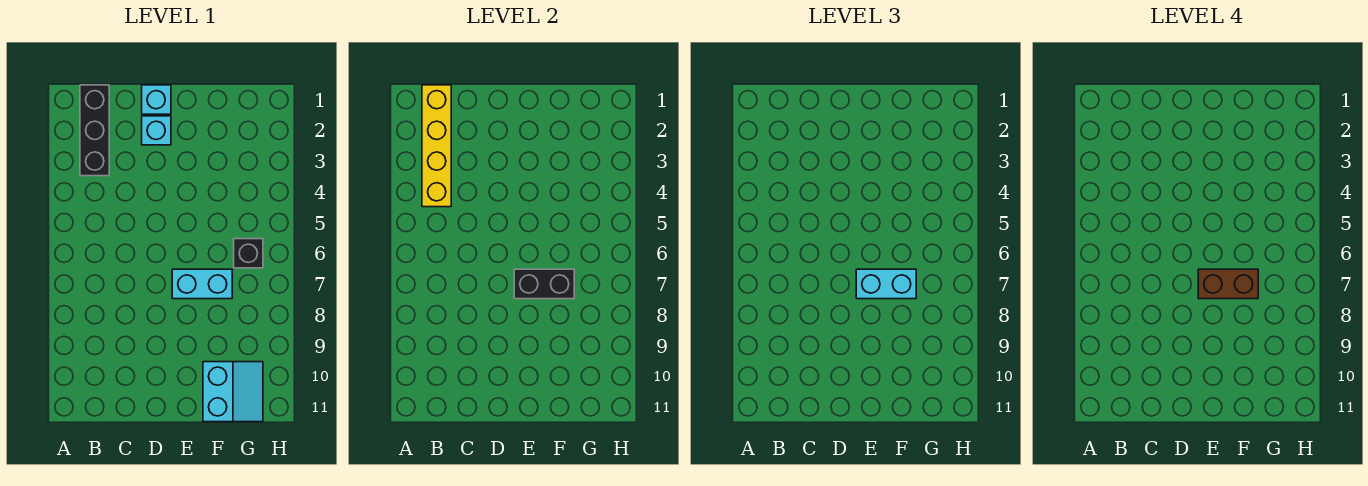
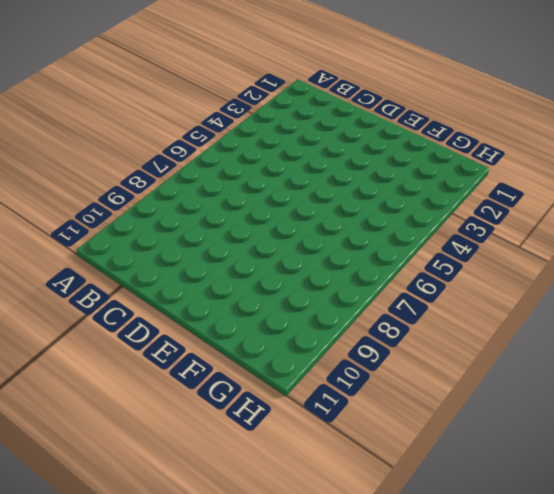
none -> black brick B1:B3 level 1
none -> cyan brick D1 level 1

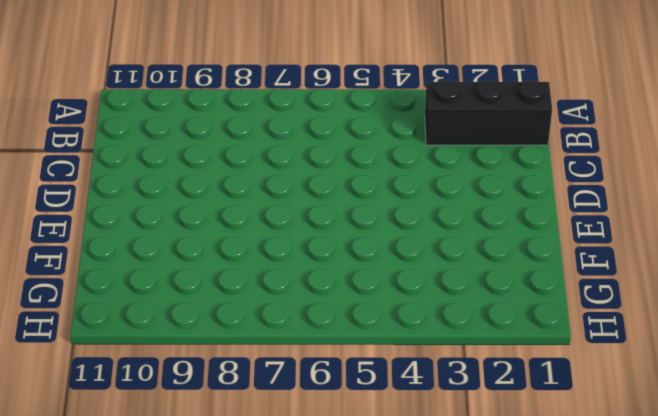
none -> cyan brick D1 level 1
none -> cyan brick D2 level 1

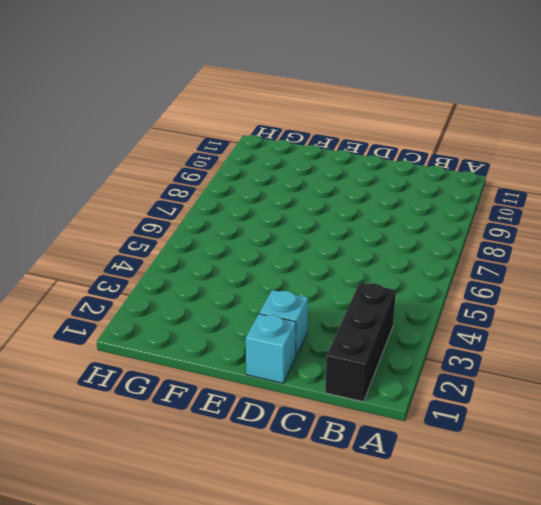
none -> cyan brick E7:F7 level 1
none -> cyan slope F10:G11 level 1 top F

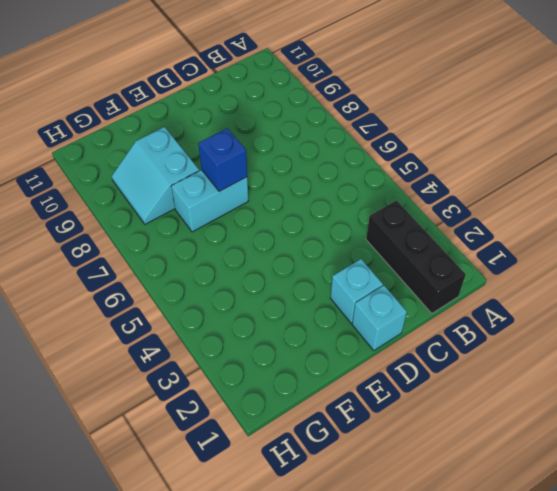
blue brick E7 level 2 -> black brick E7:F7 level 2
cyan slope F8:G9 level 1 top F -> cyan slope F10:G11 level 1 top F
none -> black brick G6 level 1
none -> yellow brick B1:B4 level 2

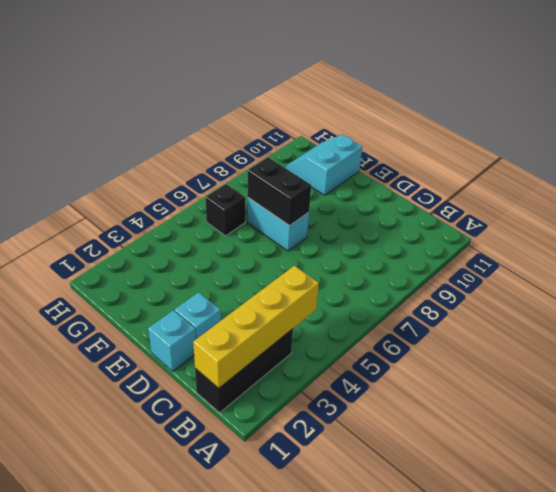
none -> cyan brick E7:F7 level 3
none -> brown brick E7:F7 level 4

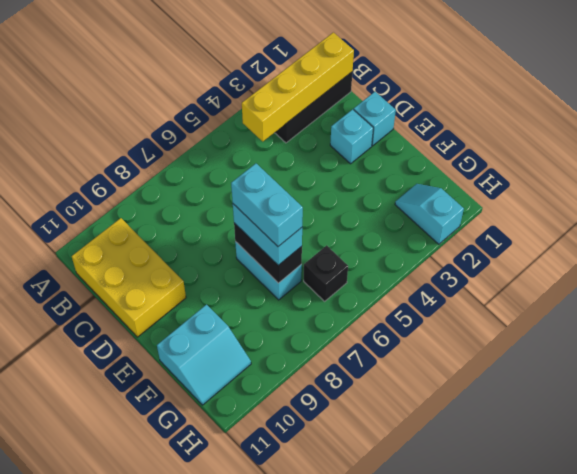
yellow brick B10:D11 level 1 -> none
cyan brick E7:F7 level 4 -> brown brick E7:F7 level 4
cyan slope G2:H2 level 1 top H -> none

